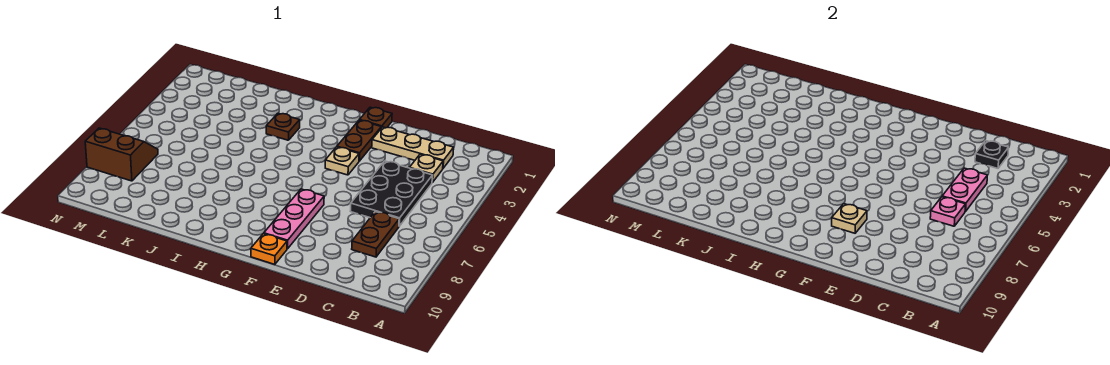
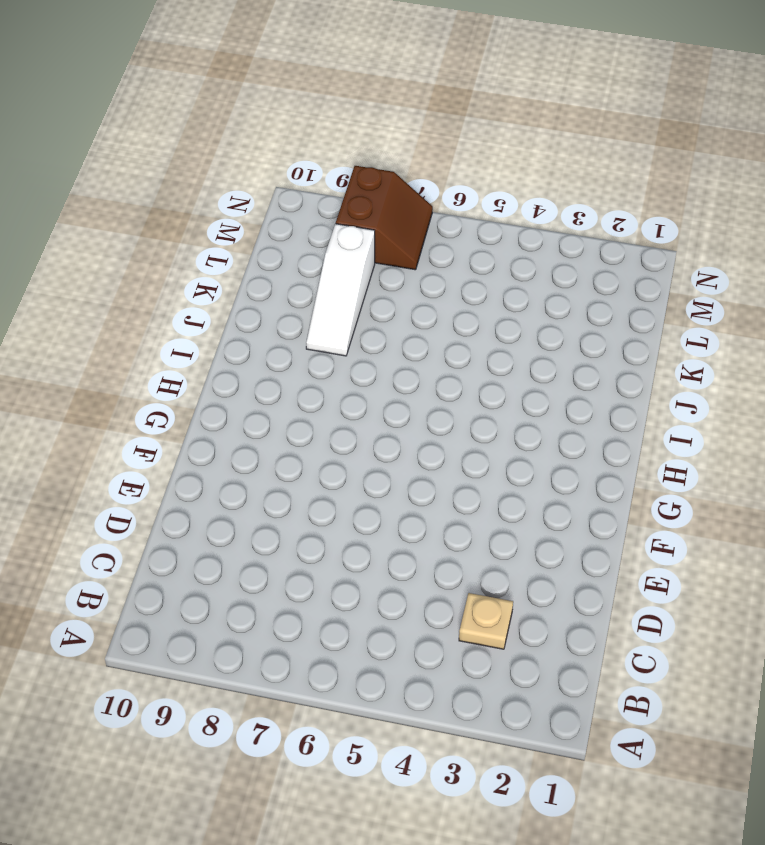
white slope J8:L8 level 1 top L -> none
none -> tan plate C2:E2 level 1
none -> black plate C4:D6 level 1
none -> brown plate C7:C8 level 1

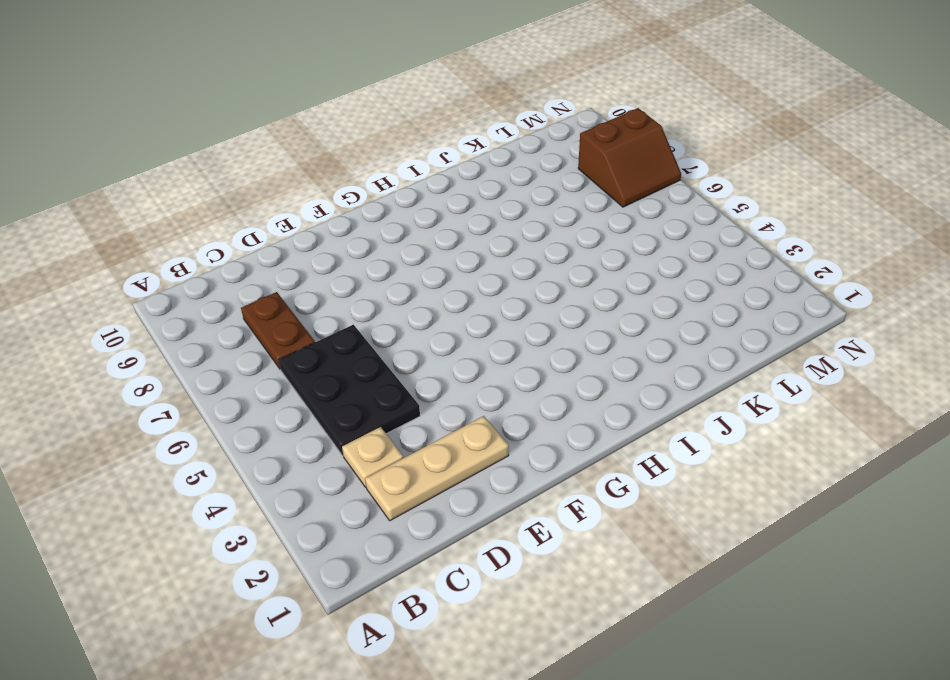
none -> brown plate F1 level 1
none -> brown plate F2:F3 level 1
none -> tan plate F4 level 1

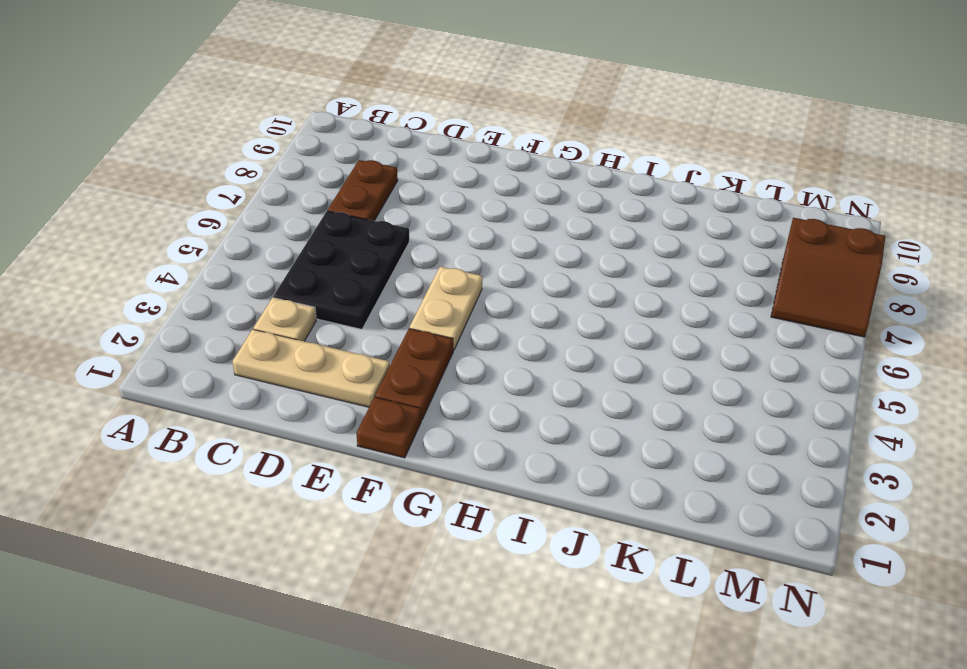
tan plate F4:F5 level 1 -> tan plate F4 level 1
none -> pink plate F7:F9 level 1
none -> orange plate F10 level 1
none -> brown plate I3 level 1

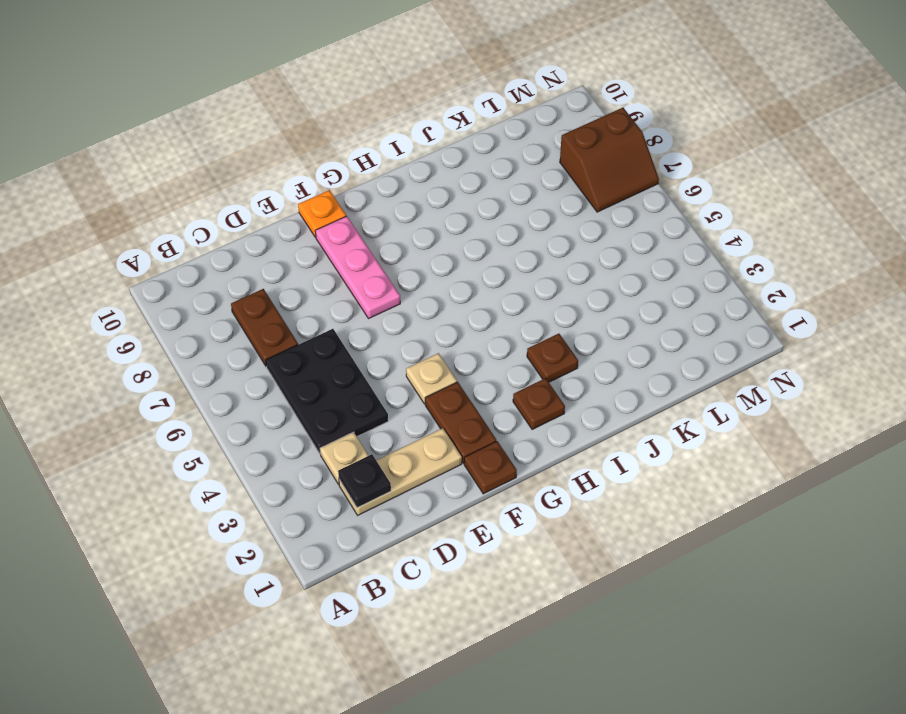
brown plate H2 level 1 -> none
none -> pink plate C4:C5 level 2
none -> pink plate C6 level 2
none -> tan plate F8 level 2

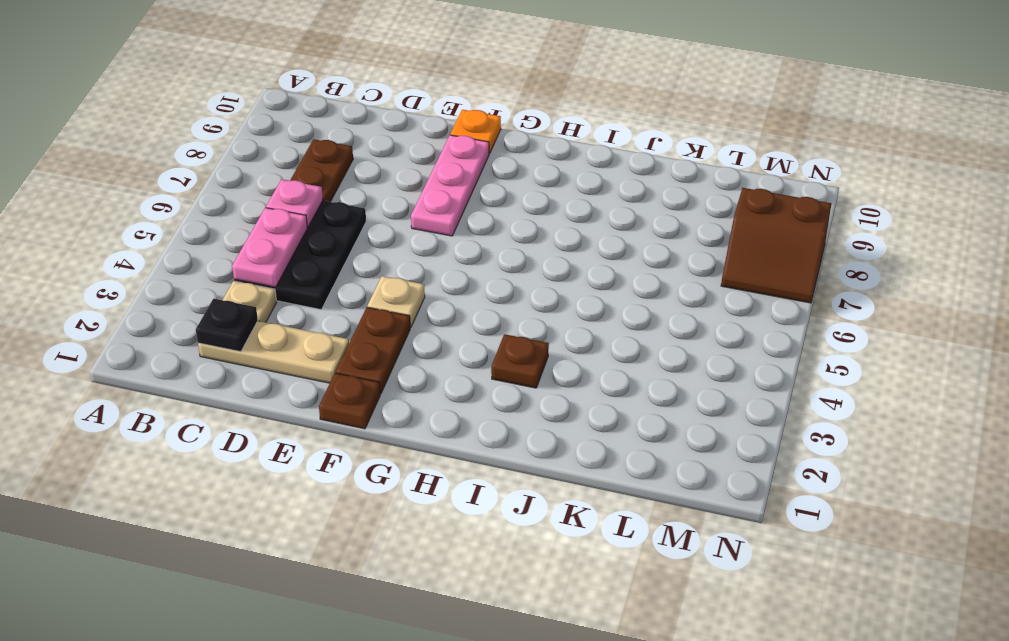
none -> tan plate F8 level 2

